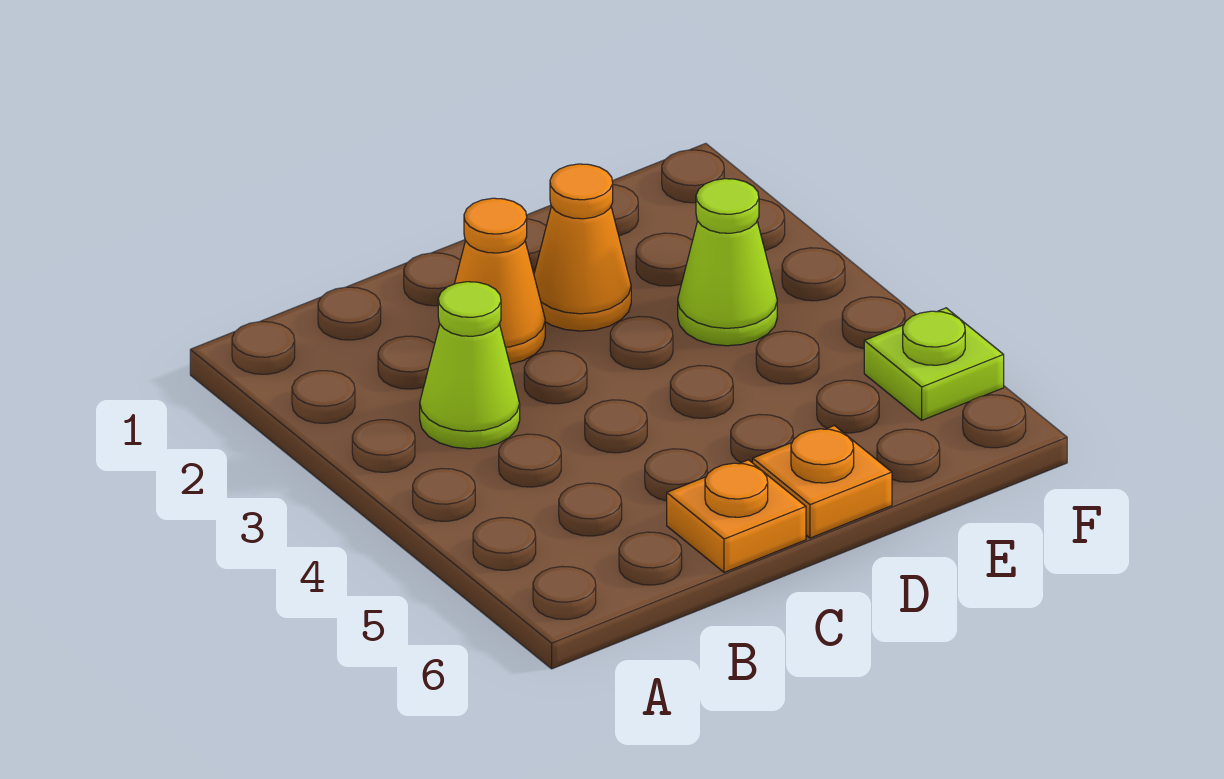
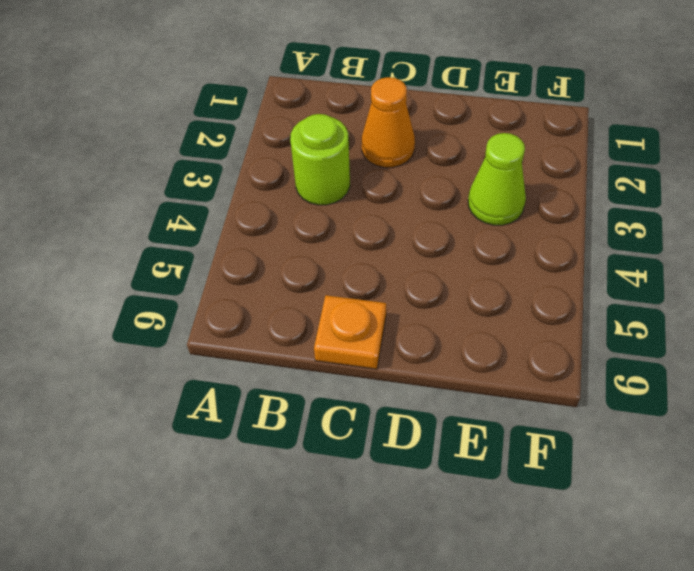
lime round brick B3 level 1 -> lime cone B3 level 1
none -> orange cone D2 level 1
none -> orange plate D6 level 1

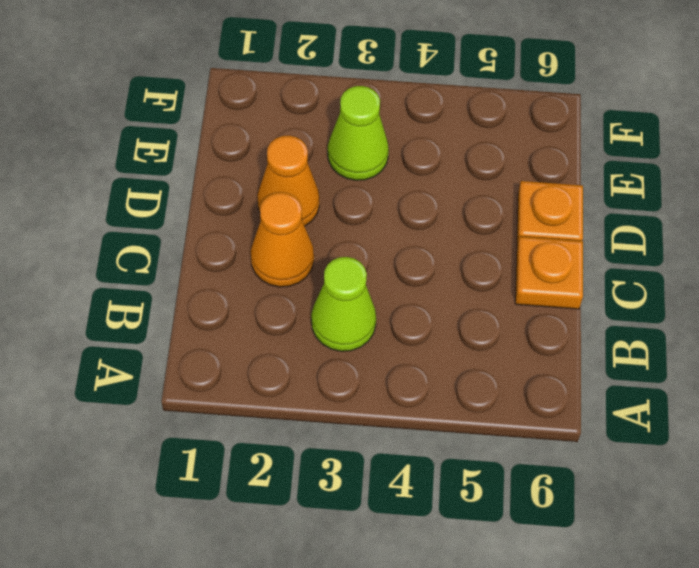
none -> lime plate F5 level 1

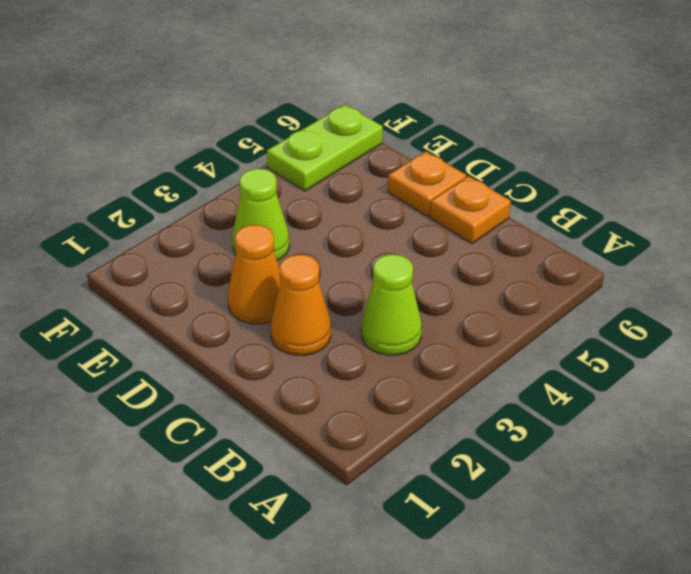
lime plate F5:F6 level 1 -> lime plate F5 level 1

